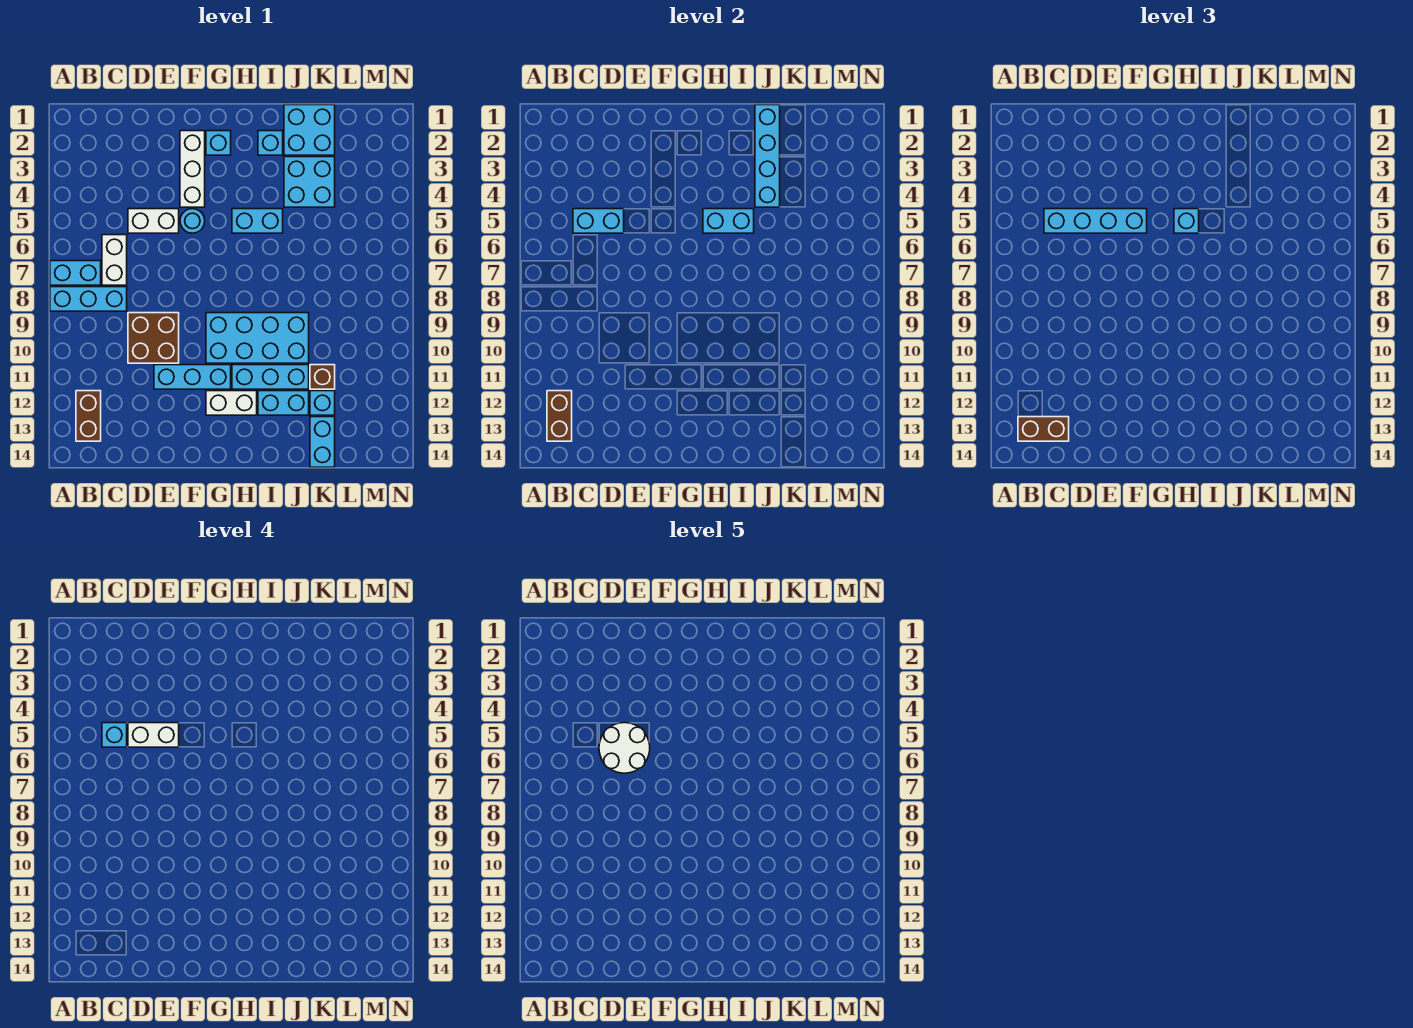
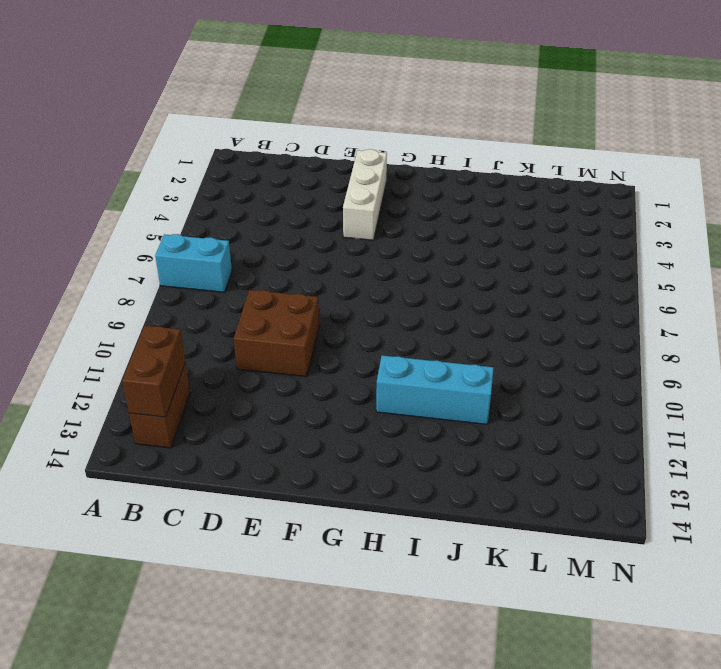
none -> cyan brick A8:C8 level 1
none -> white brick C6:C7 level 1
none -> white brick D5:E5 level 1
none -> cyan brick E11:G11 level 1

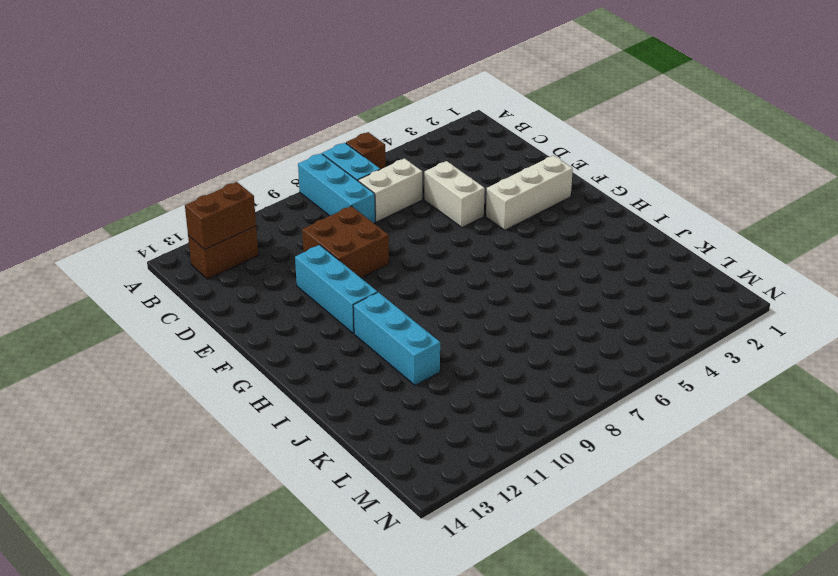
brown brick A6 level 1 -> brown brick K11 level 1
none -> cyan round brick F5 level 1
none -> cyan brick G2 level 1
none -> cyan brick G9:J10 level 1
none -> white brick G12:H12 level 1

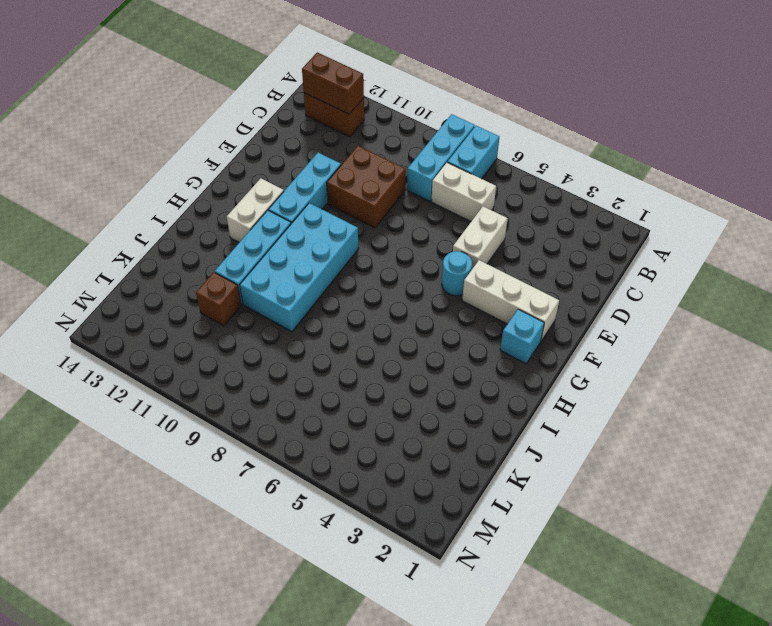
none -> cyan brick H5:I5 level 1
none -> cyan brick I2 level 1
none -> cyan brick I12:J12 level 1
none -> cyan brick J1:K2 level 1

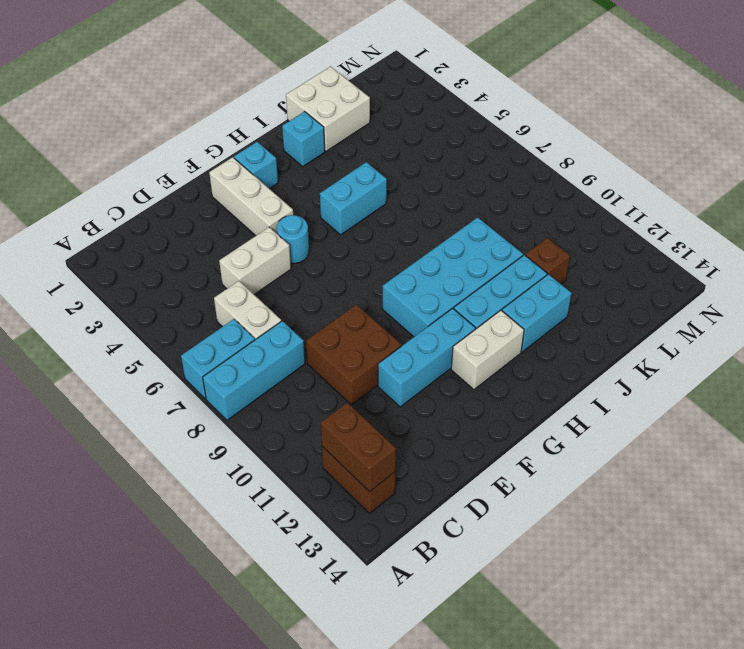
white brick J1:K2 level 1 -> cyan brick J1:K2 level 1
none -> cyan brick J3:K4 level 1
none -> cyan brick K12 level 1
none -> cyan brick K13:K14 level 1
none -> cyan brick C5:D5 level 2

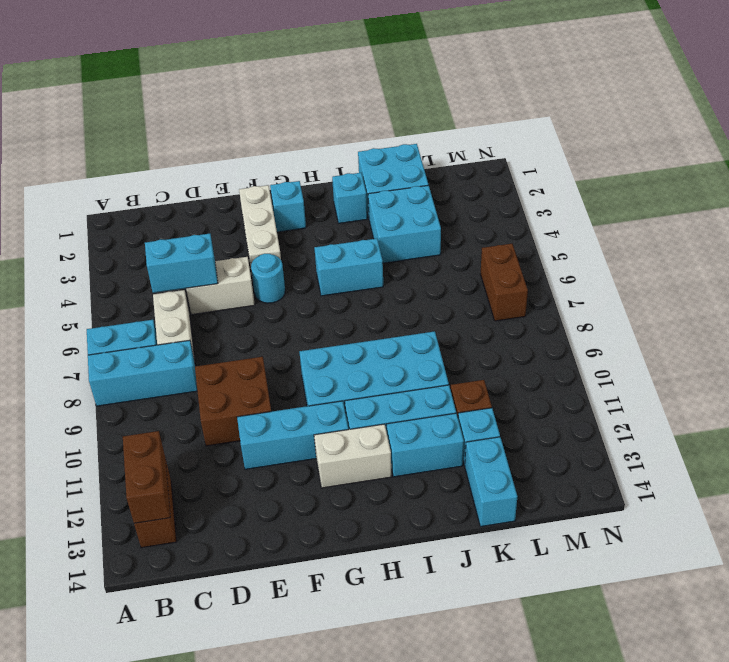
brown brick M6:M7 level 1 -> brown brick B13:C13 level 3
none -> cyan brick H5:I5 level 2
none -> cyan brick J1:J4 level 2
none -> cyan brick C5:F5 level 3
none -> cyan brick H5 level 3

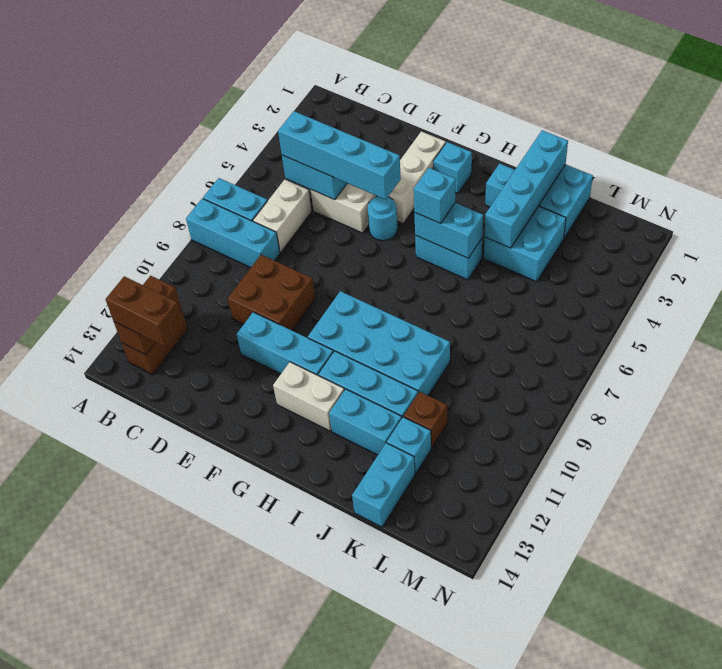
none -> cyan brick C5 level 4
none -> white brick D5:E5 level 4
none -> white round brick D5:E6 level 5

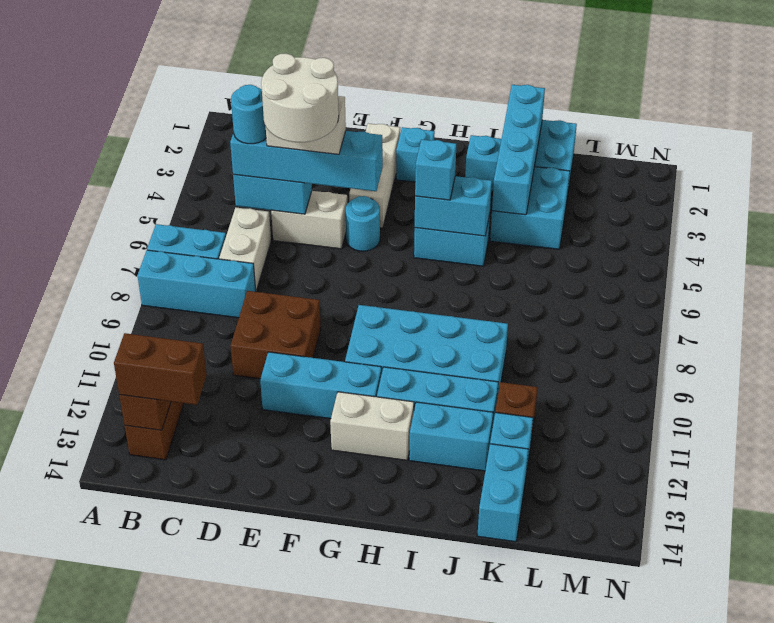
cyan round brick C5 level 4 -> cyan brick C5 level 4

